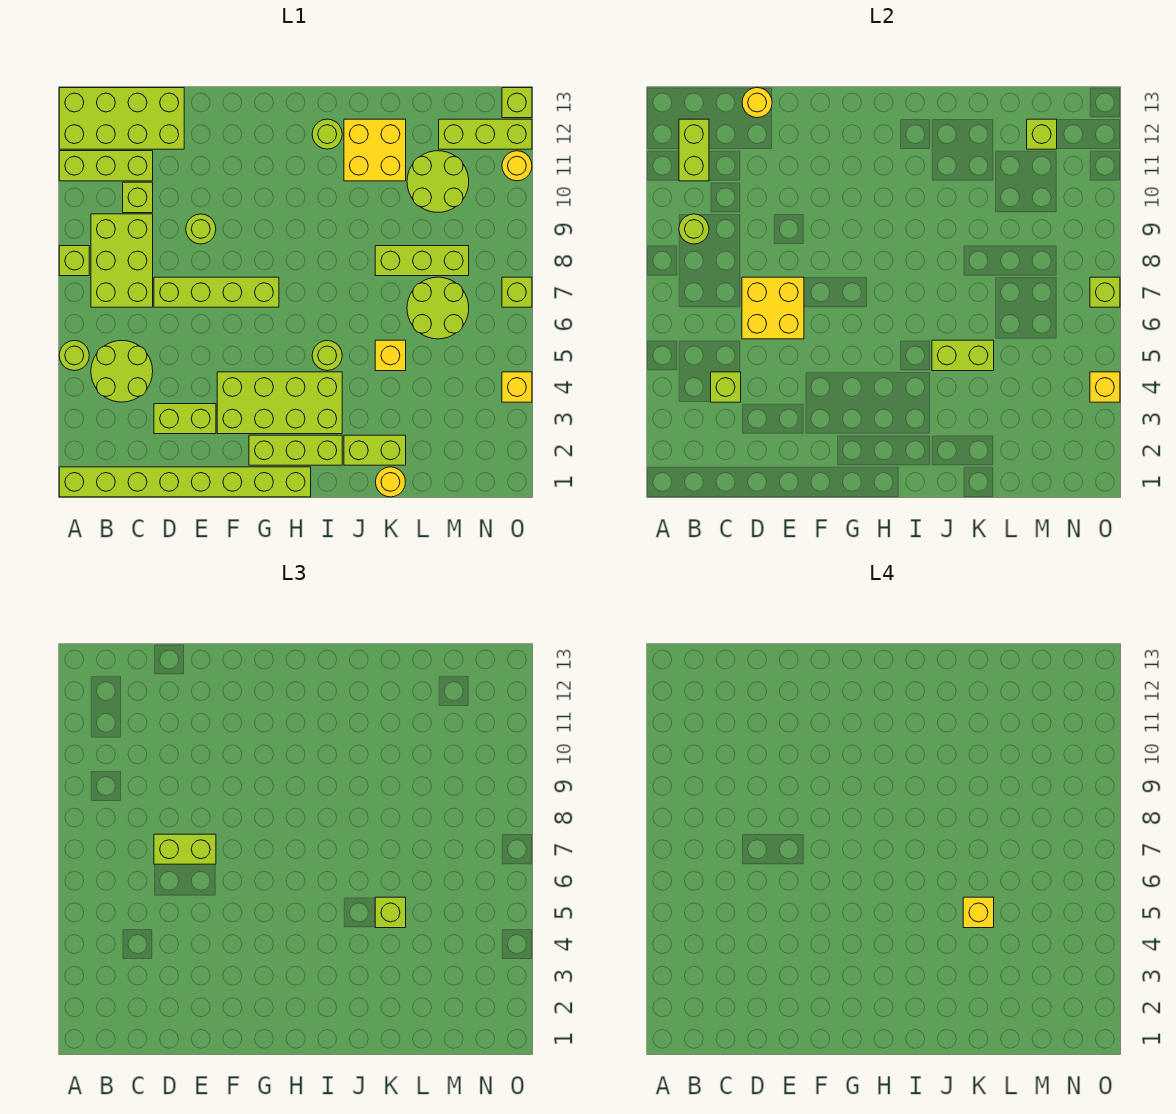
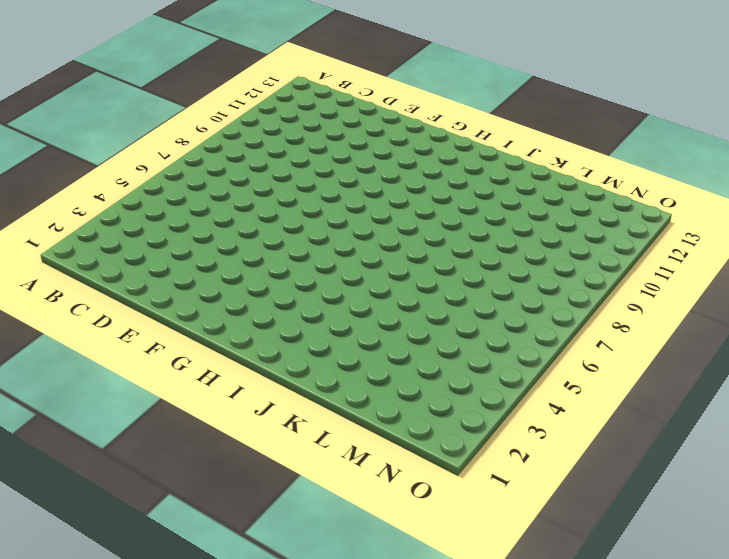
none -> lime brick A1:H1 level 1
none -> lime round brick A5 level 1
none -> lime brick A8 level 1
none -> lime brick A11:C11 level 1

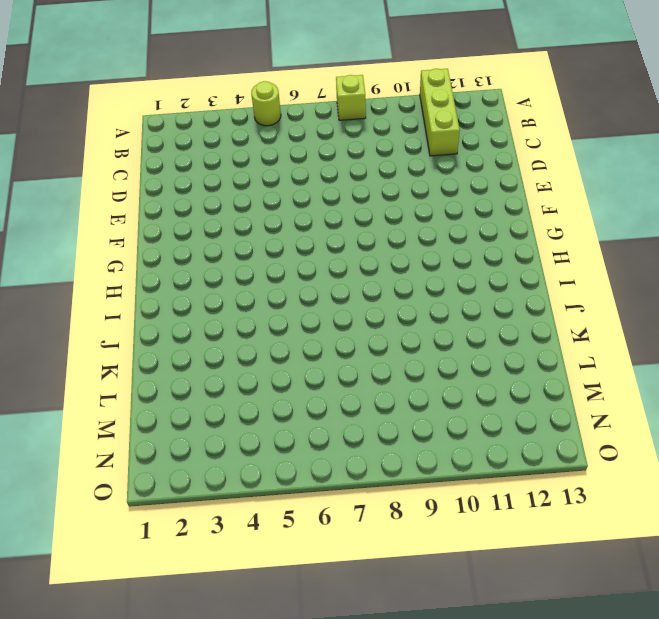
none -> lime brick A1:H1 level 1
none -> lime brick A12:D13 level 1
none -> lime round brick B4:C5 level 1
none -> lime brick B7:C9 level 1

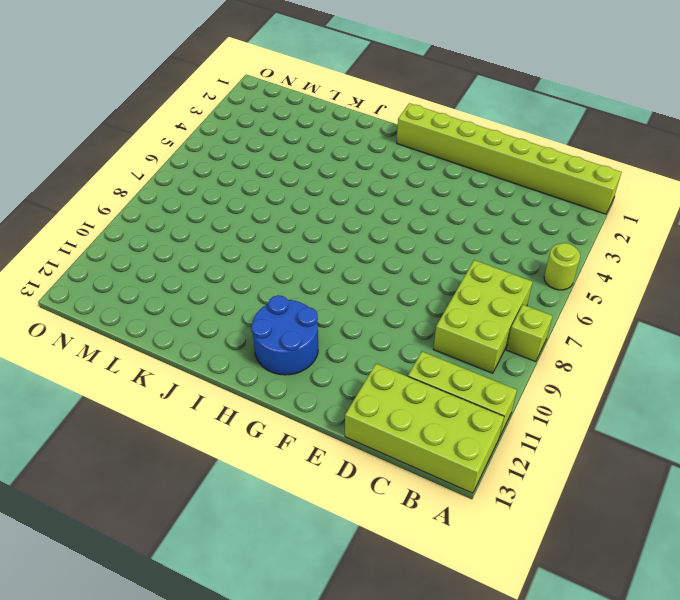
blue round brick G11:H12 level 1 -> none
none -> lime round brick B4:C5 level 1
none -> lime brick C10 level 1
none -> lime brick D3:E3 level 1
none -> lime brick D7:G7 level 1

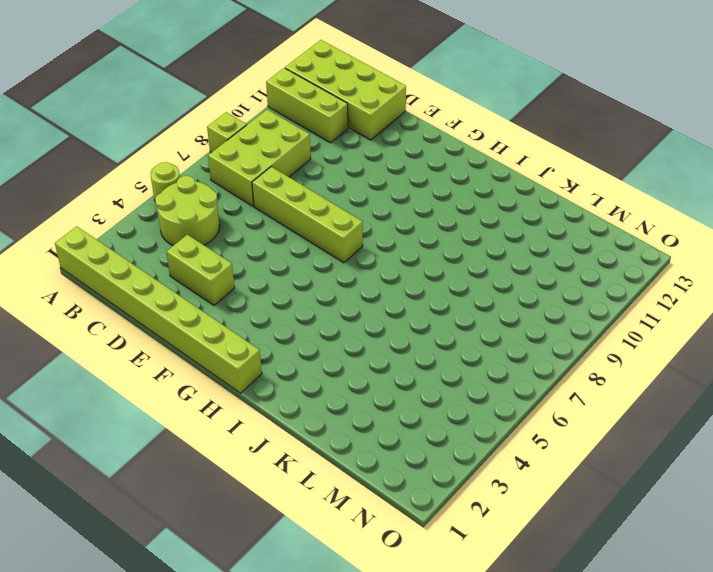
none -> lime brick C10 level 1
none -> lime round brick E9 level 1
none -> lime brick F3:I4 level 1
none -> lime brick G2:I2 level 1

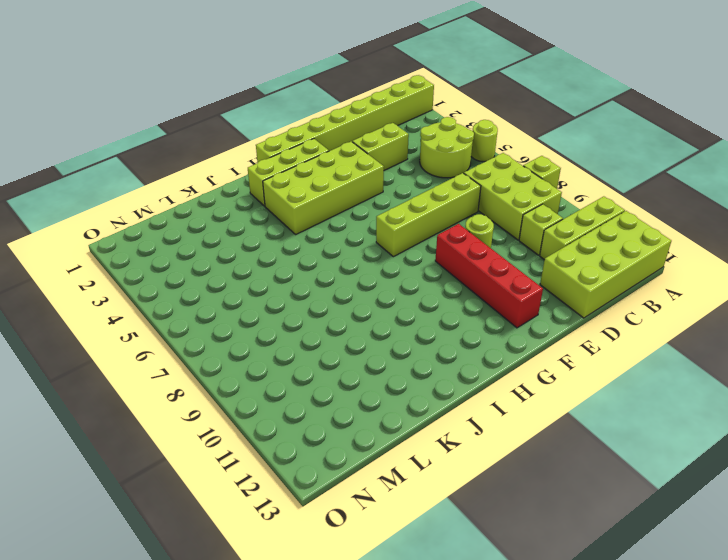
red brick F9:F12 level 1 -> none
none -> lime round brick I5 level 1
none -> lime round brick I12 level 1
none -> lime brick J2:K2 level 1
none -> yellow brick J11:K12 level 1

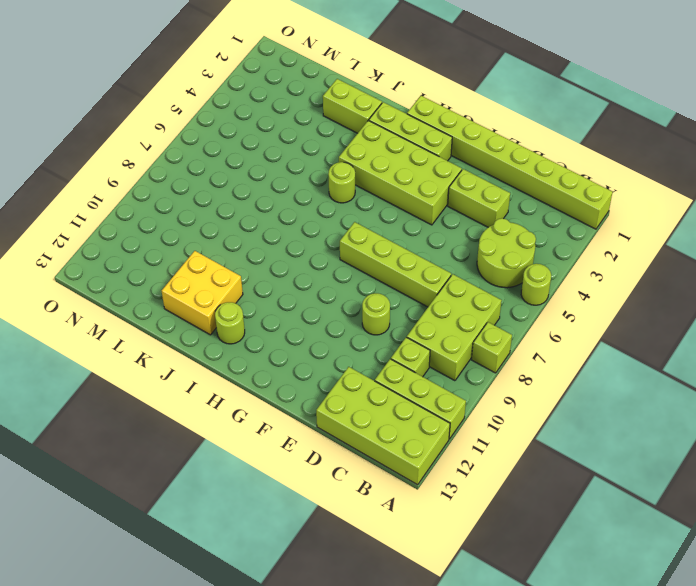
none -> yellow round brick K1 level 1
none -> yellow brick K5 level 1
none -> lime brick K8:M8 level 1
none -> lime round brick L6:M7 level 1

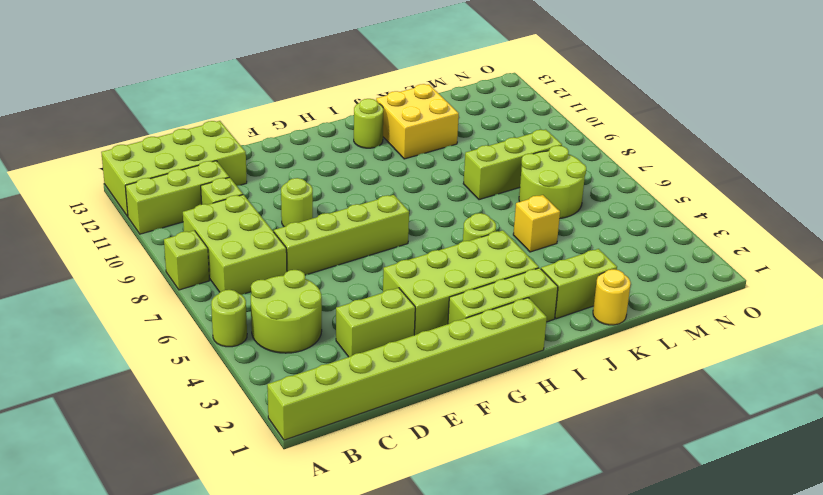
none -> lime round brick L10:M11 level 1
none -> lime brick M12:O12 level 1
none -> yellow brick O4 level 1
none -> lime brick O7 level 1

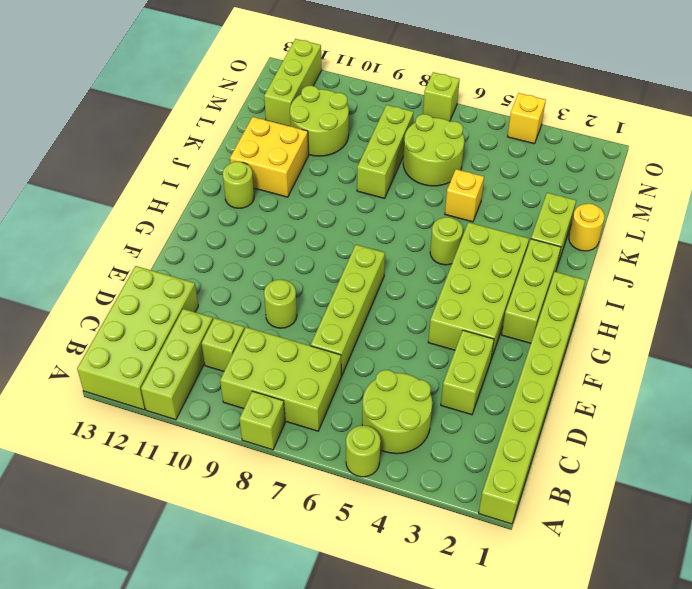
none -> yellow round brick O11 level 1
none -> lime brick O13 level 1
none -> lime round brick B9 level 2
none -> lime brick B11:B12 level 2

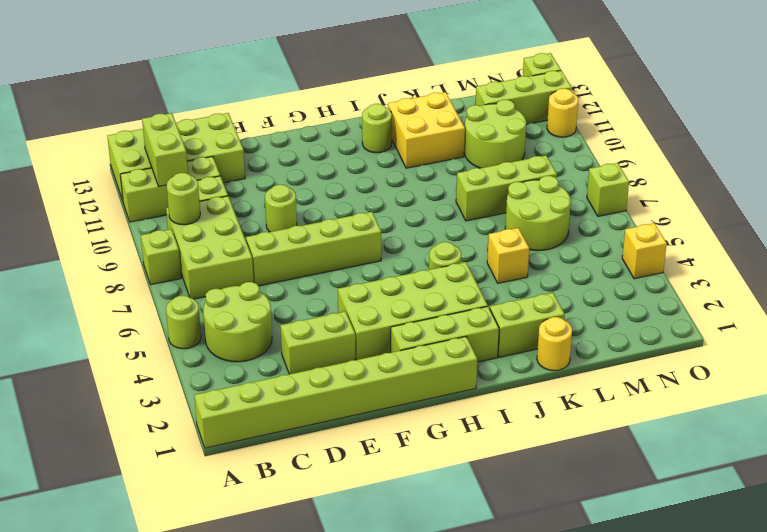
none -> lime brick C4 level 2
none -> yellow brick D6:E7 level 2
none -> yellow round brick D13 level 2
none -> lime brick J5:K5 level 2

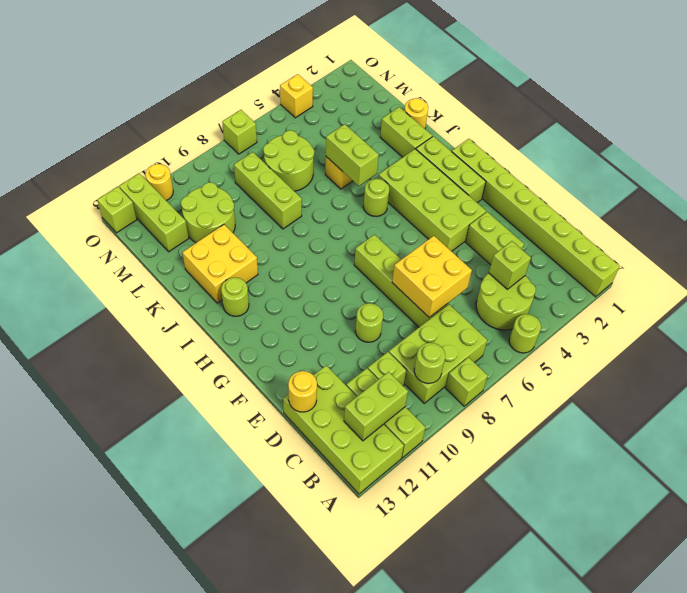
none -> lime brick M12 level 2
none -> yellow brick O4 level 2
none -> lime brick O7 level 2
none -> lime brick D7:E7 level 3

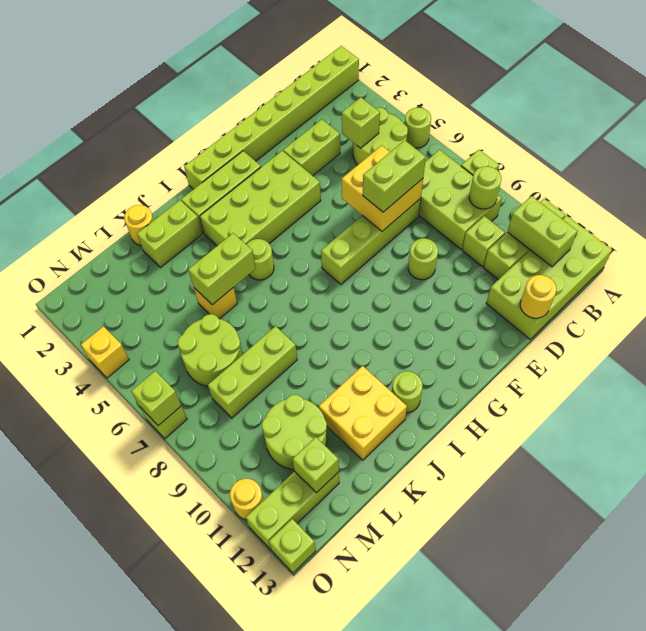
none -> yellow brick O4 level 2
none -> lime brick K5 level 3
none -> yellow brick K5 level 4

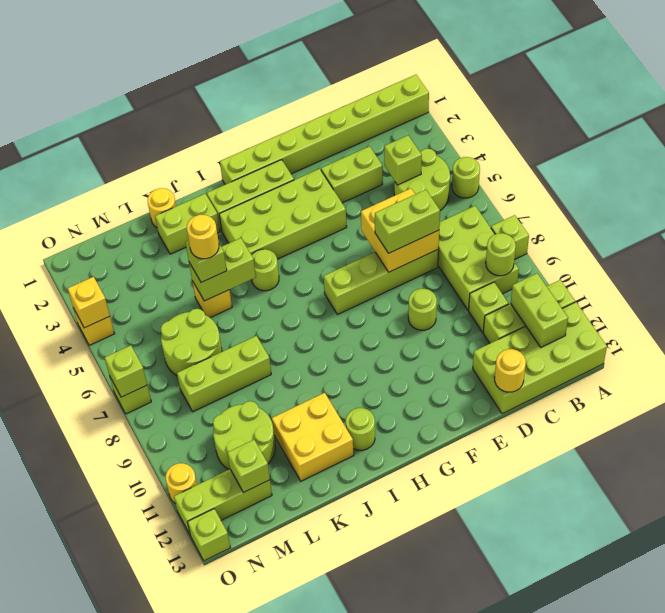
yellow round brick K5 level 4 -> yellow brick K5 level 4

